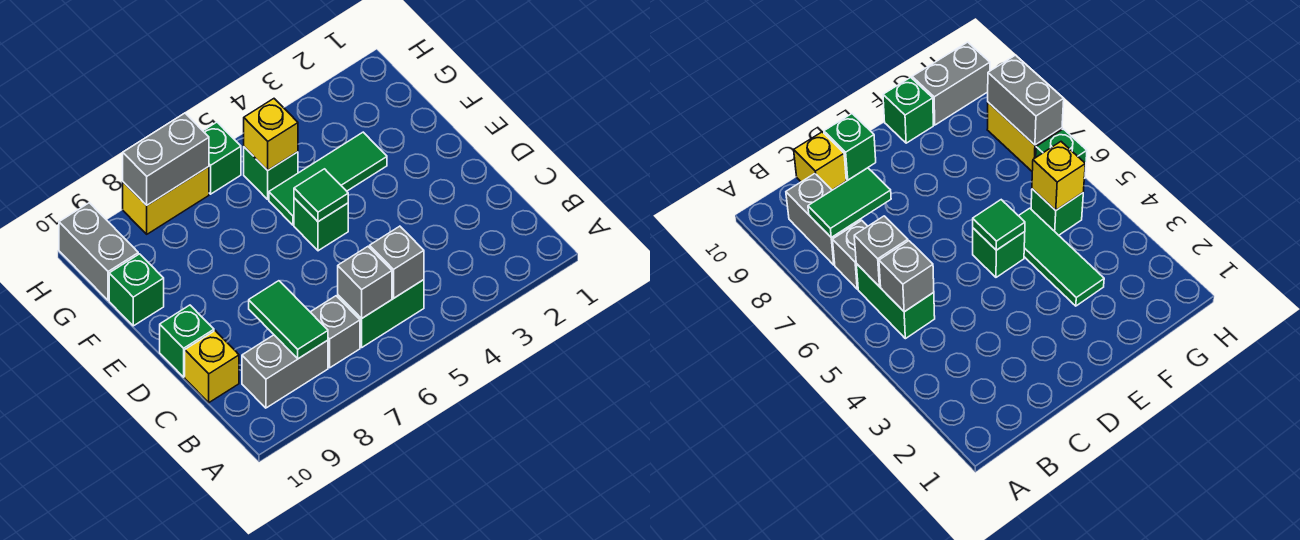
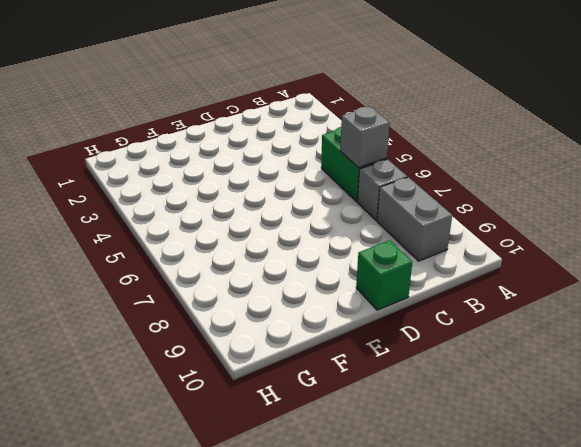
none -> yellow brick C10 level 1
none -> green brick E5 level 1
none -> green tile F3:F5 level 1

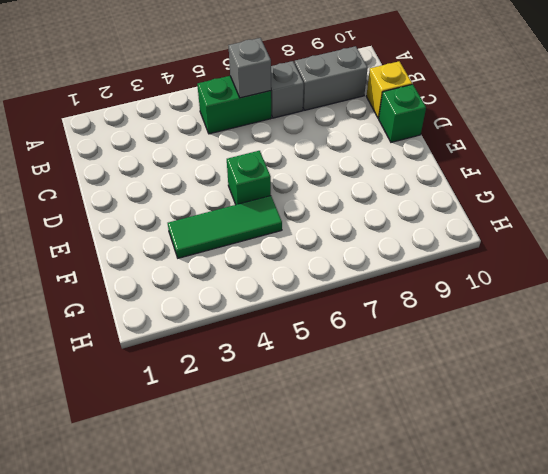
none -> green brick F10 level 1
none -> green brick G5 level 1
none -> grey brick G10:H10 level 1

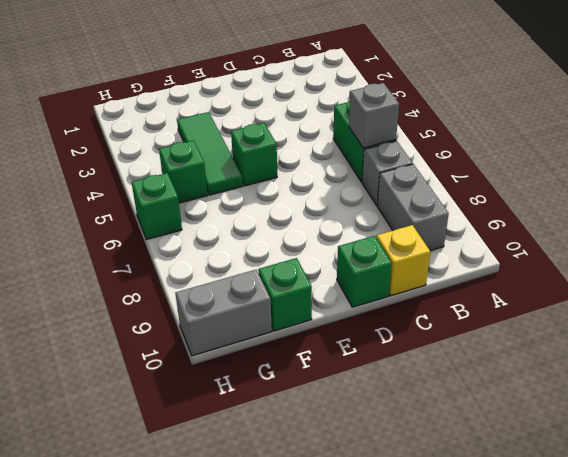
none -> yellow brick H7:H8 level 1
none -> grey brick B5 level 2
none -> green tile B8:C8 level 2

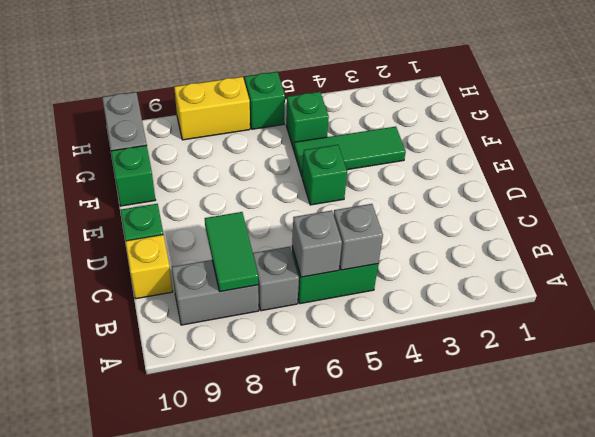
none -> green tile E5 level 2
none -> yellow brick G5 level 2
none -> grey brick H7:H8 level 2

